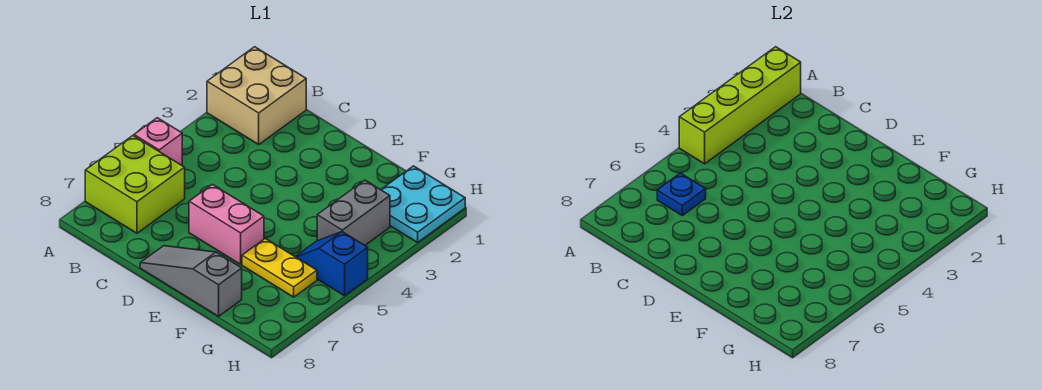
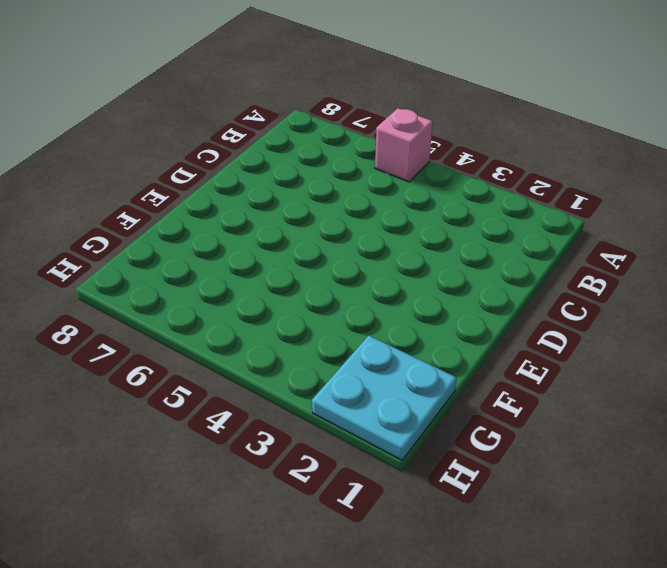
none -> tan brick A1:B2 level 1
none -> lime brick A6:B7 level 1

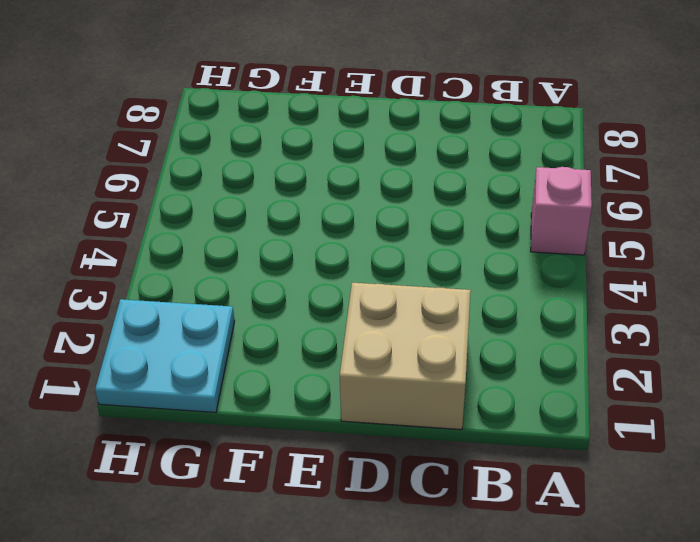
tan brick C1:D2 level 1 -> tan brick A1:B2 level 1
none -> lime brick A6:B7 level 1
none -> pink brick D6:E6 level 1

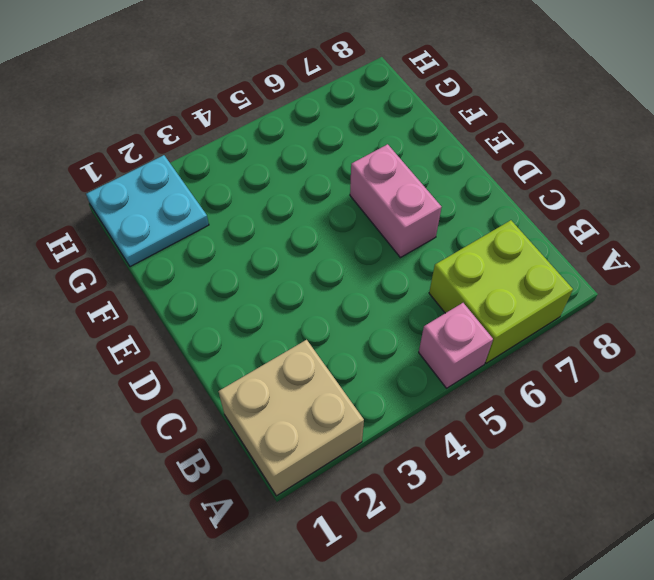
none -> grey slope D8:F8 level 1 top F
none -> yellow plate F6:G6 level 1

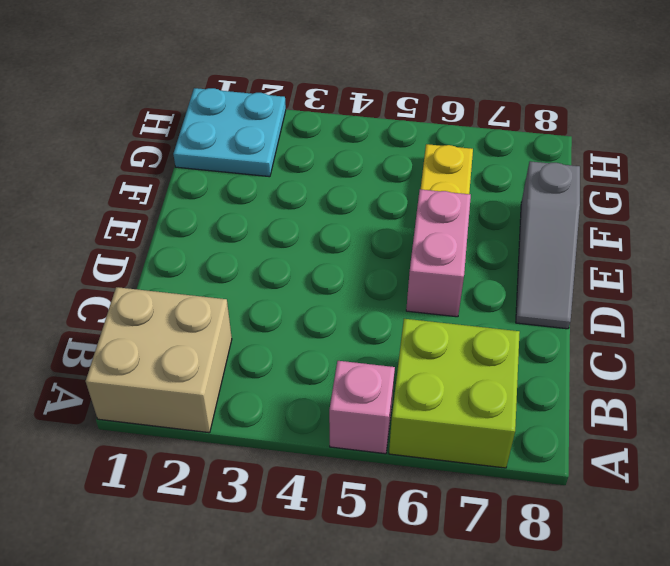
none -> grey brick G3:G4 level 1
none -> blue slope G5:H5 level 1 top H

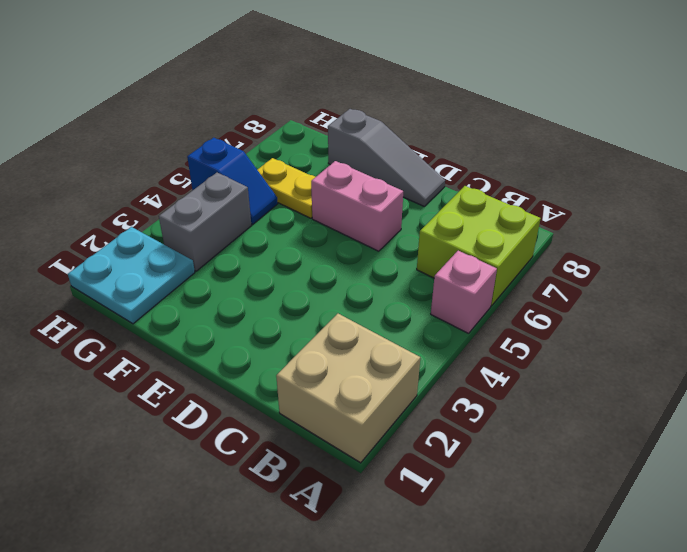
none -> lime brick A1:A4 level 2
none -> blue plate B6 level 2

